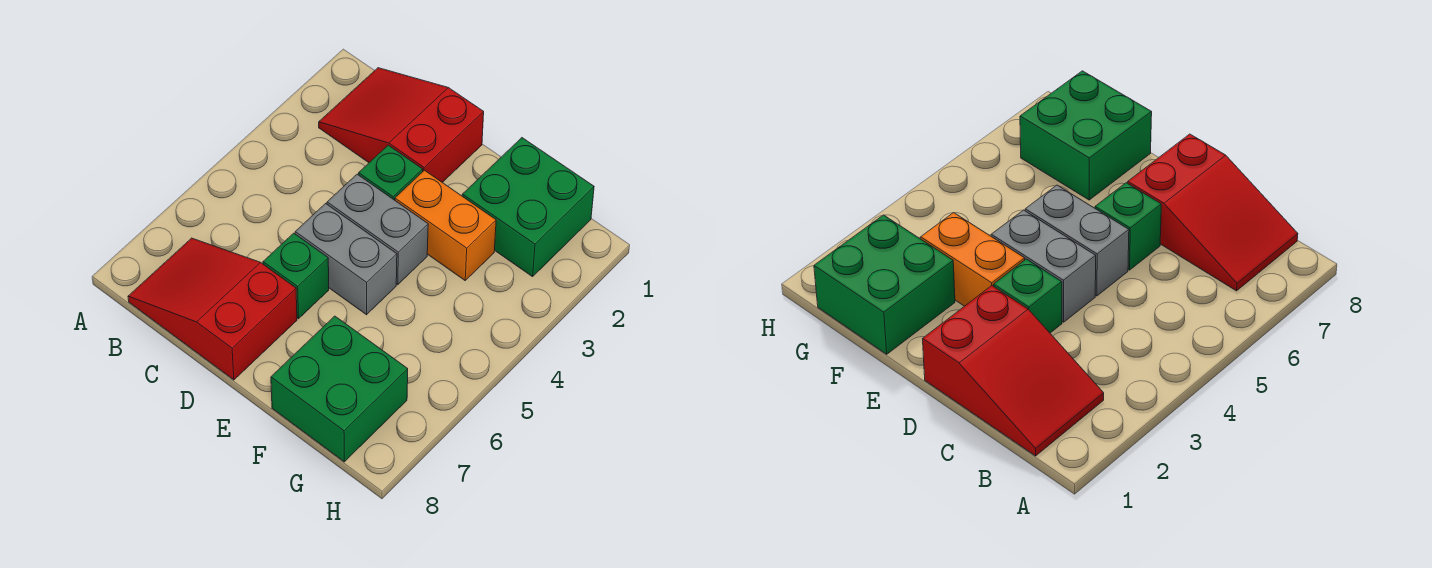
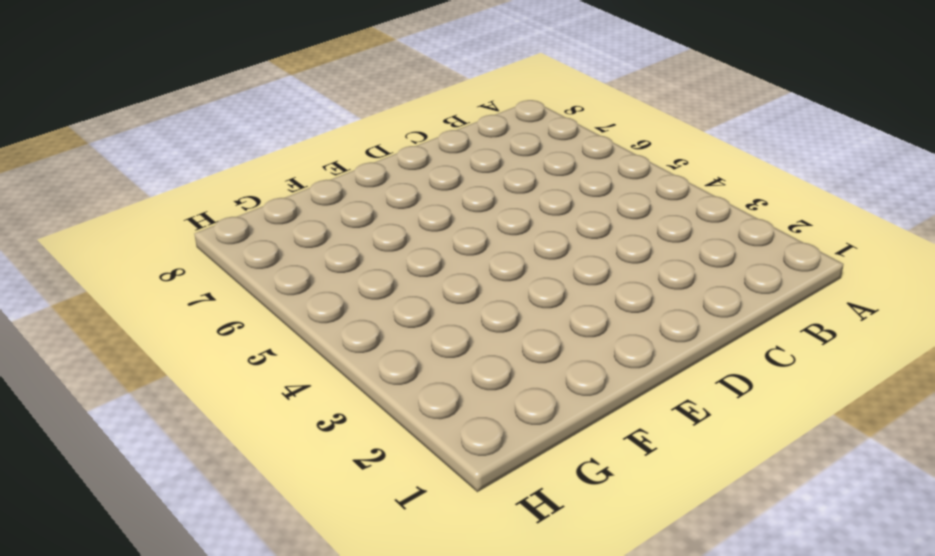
none -> red slope B1:D2 level 1 top D
none -> red slope B7:D8 level 1 top D

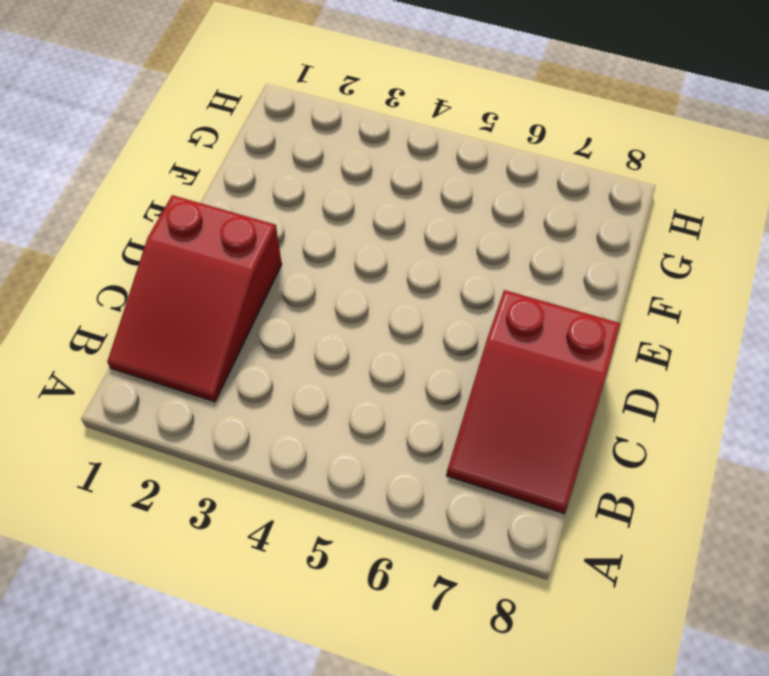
none -> green brick D3 level 1
none -> grey brick D4:E4 level 1

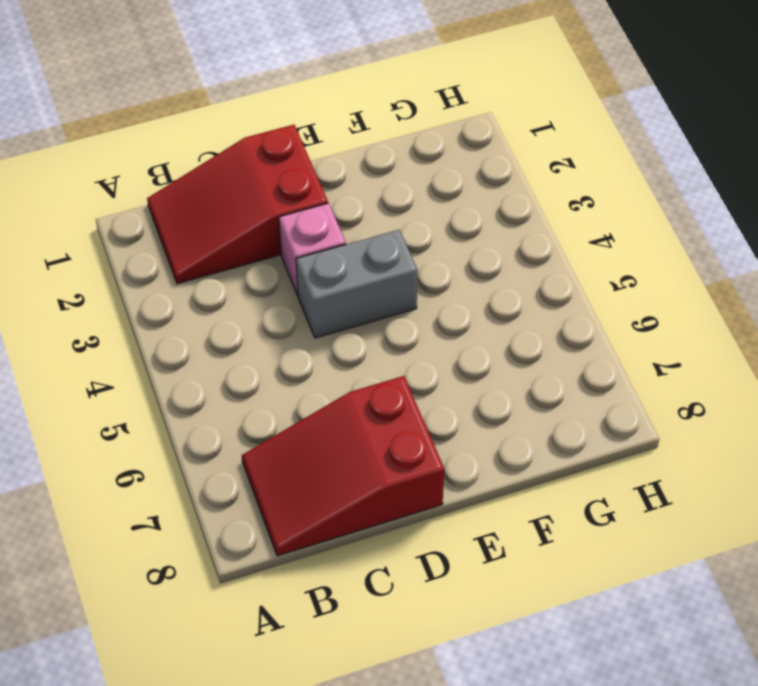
pink brick D3 level 1 -> green brick D3 level 1
none -> grey brick D5:E5 level 1
none -> green brick D6 level 1

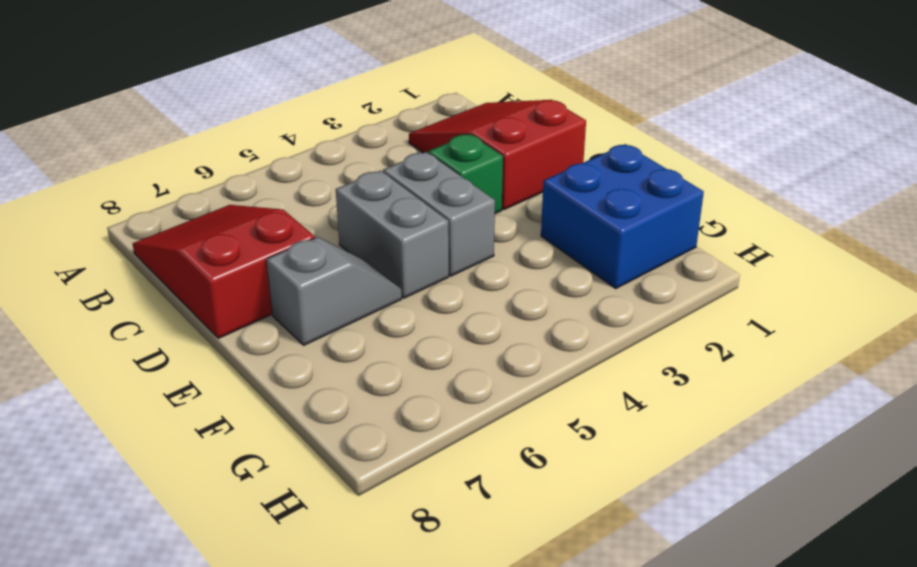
grey slope E6:E7 level 1 top 7 -> none
blue brick F1:G2 level 1 -> green brick F1:G2 level 1
none -> green brick D6 level 1
none -> orange brick E3:F3 level 1

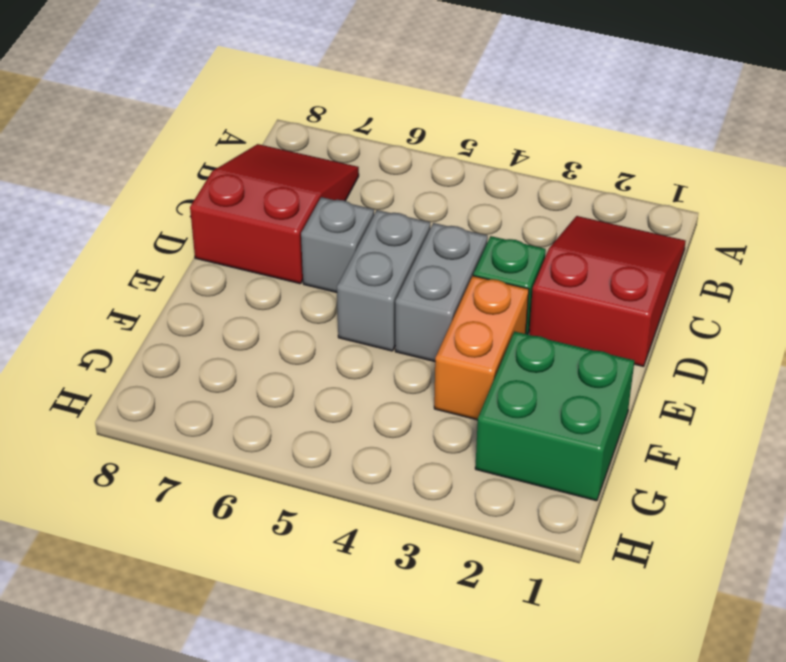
grey brick D6 level 1 -> green brick D6 level 1
none -> green brick F7:G8 level 1

